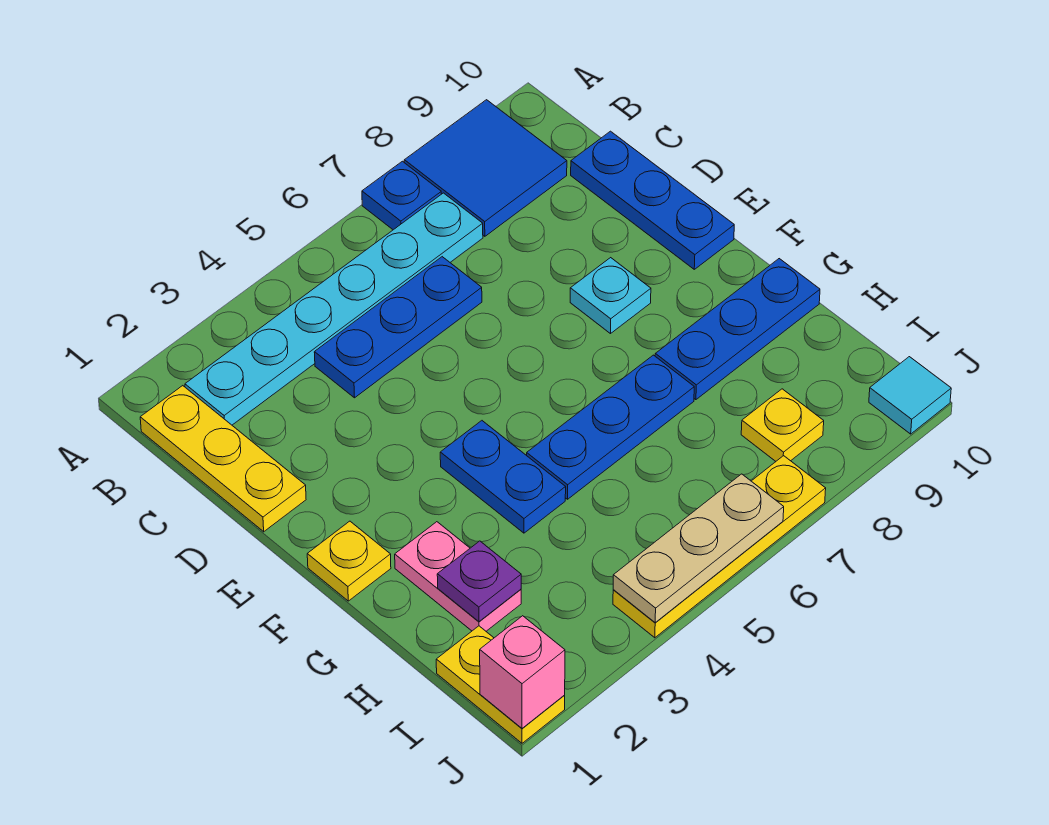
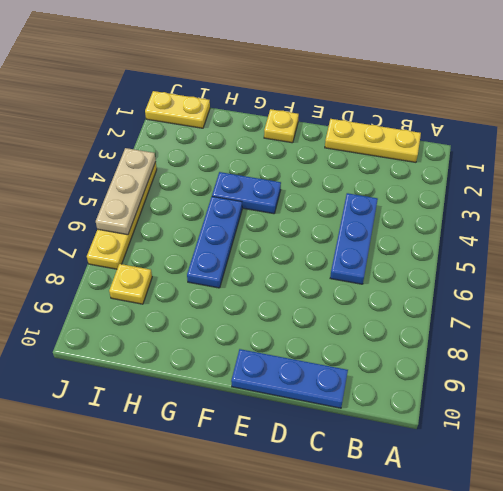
none -> blue plate A7 level 1
none -> blue tile A8:B9 level 1
none -> cyan plate B2:B7 level 1

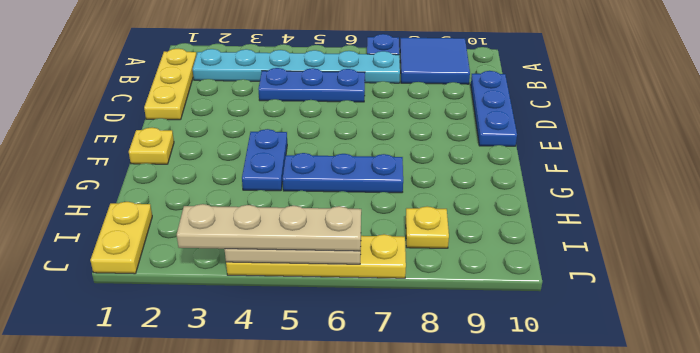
tan plate J3:J6 level 3 -> none
none -> cyan plate E8 level 1
none -> pink plate G2:H2 level 1
none -> blue plate G8:G10 level 1

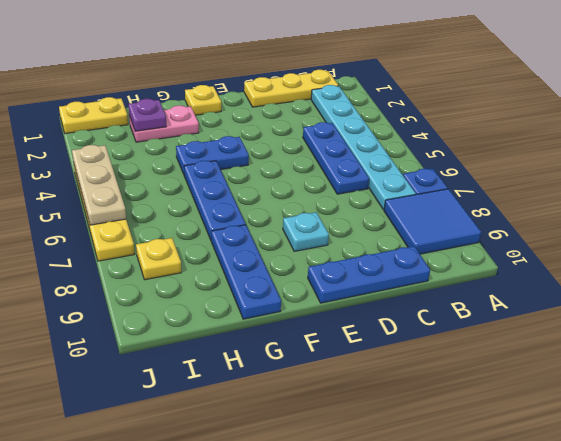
none -> cyan tile J10 level 1
none -> pink brick J1 level 2

